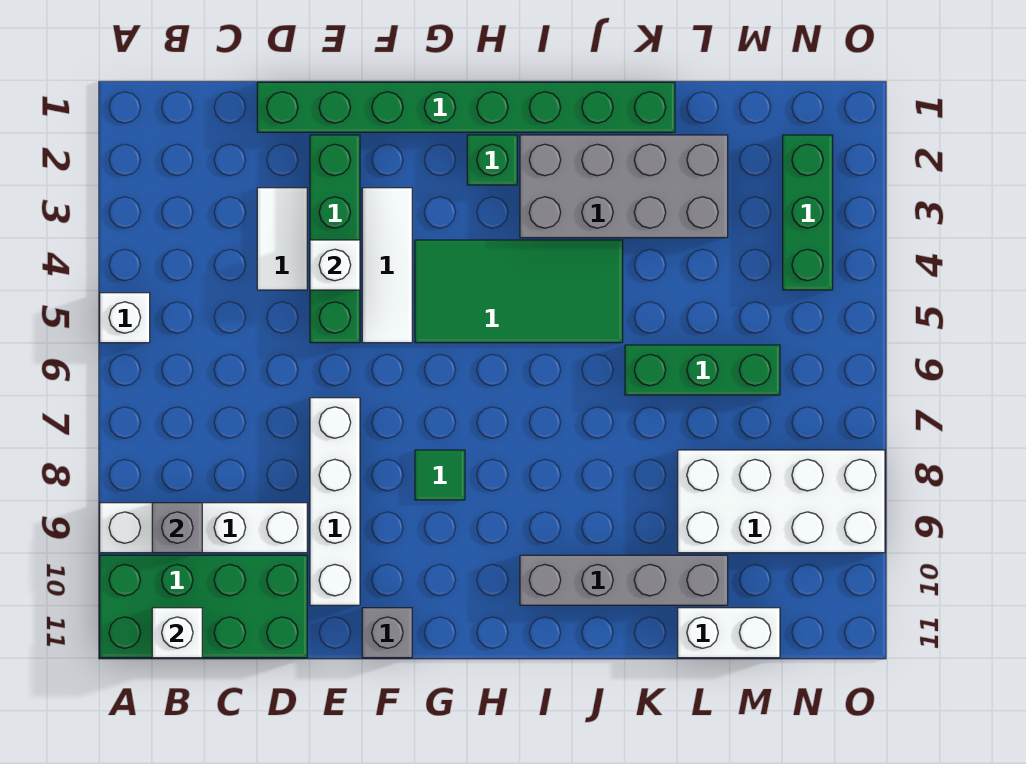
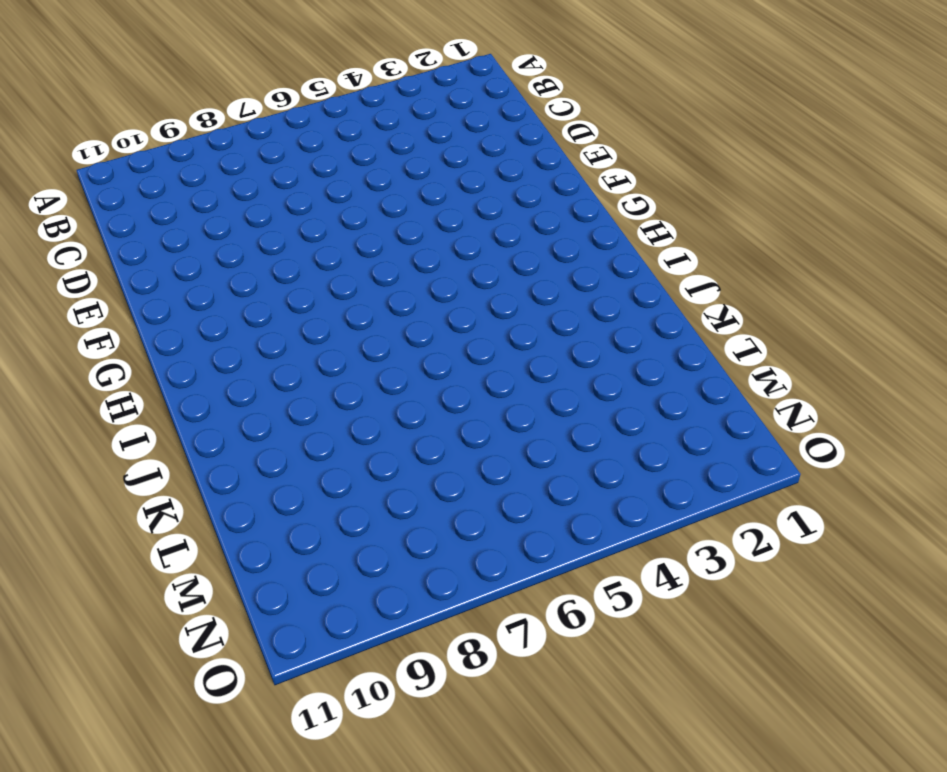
none -> white brick A5 level 1
none -> white brick A9:D9 level 1
none -> green brick A10:D11 level 1

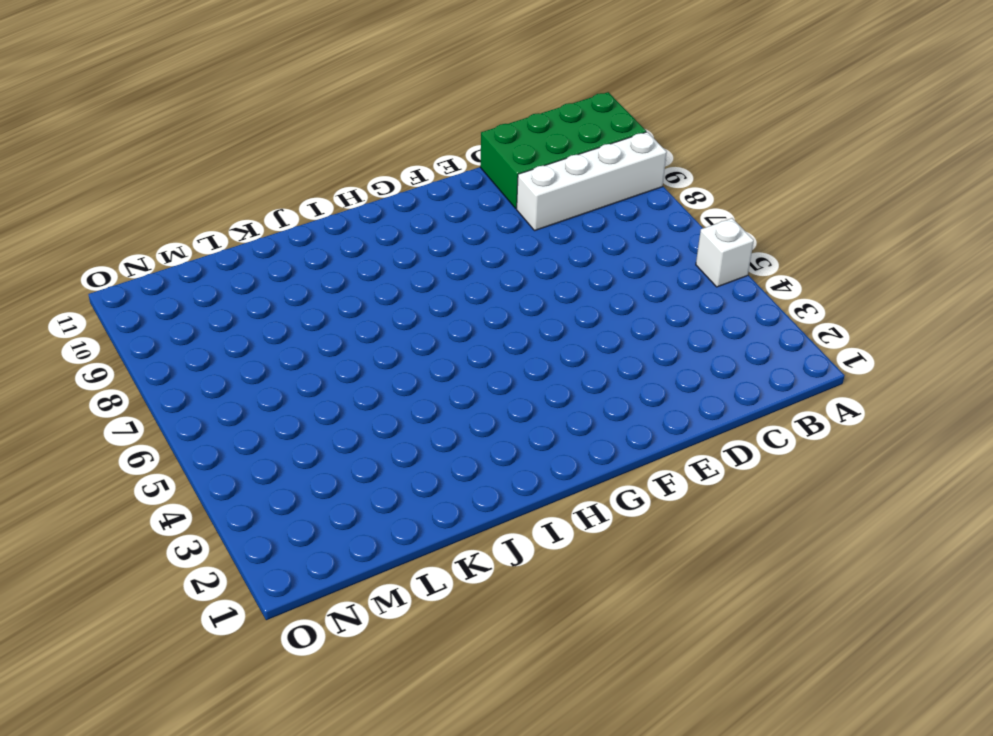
none -> green brick D1:K1 level 1
none -> white tile D3:D4 level 1
none -> green brick E2:E5 level 1

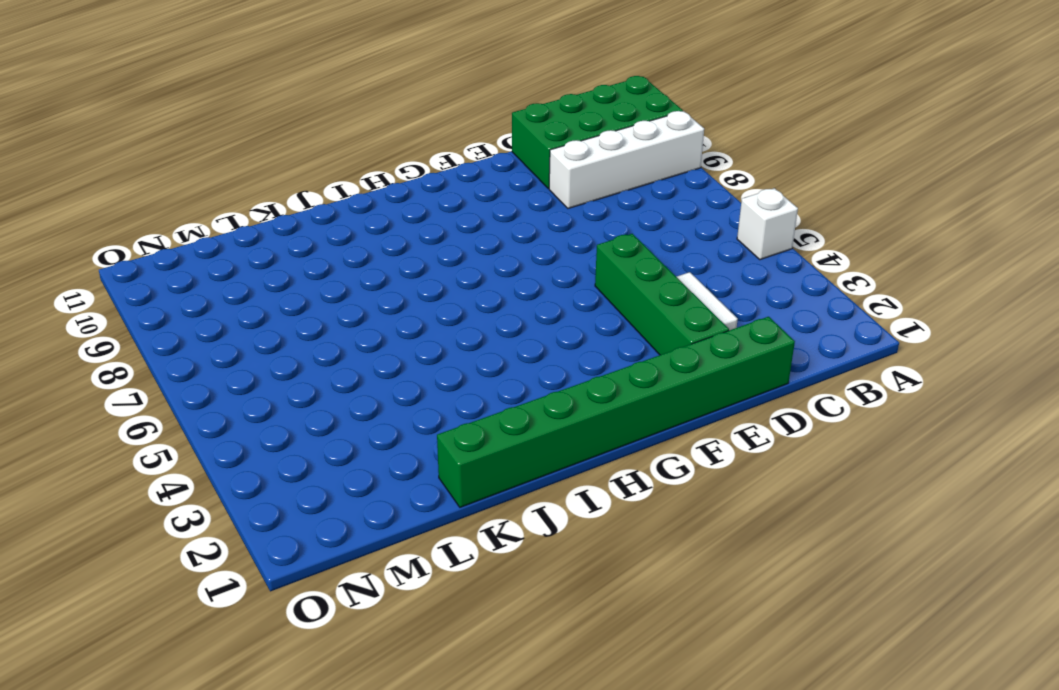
none -> white brick E7:E10 level 1
none -> white tile F3:F5 level 1
none -> grey brick F11 level 1

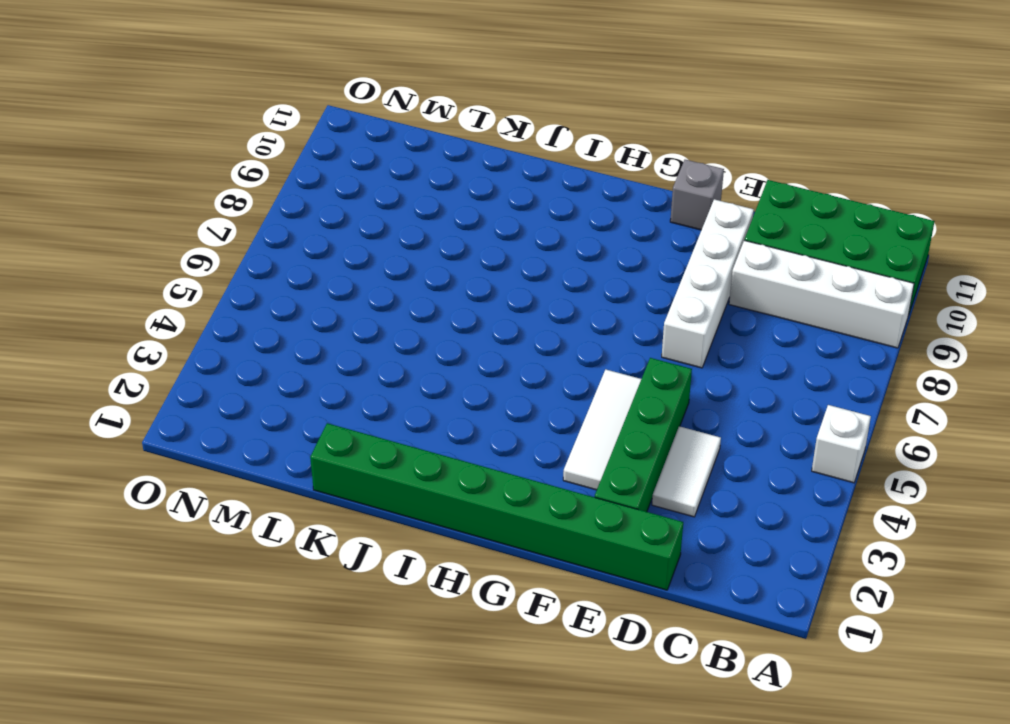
none -> green tile G4:J5 level 1
none -> green tile G8 level 1
none -> green brick H2 level 1

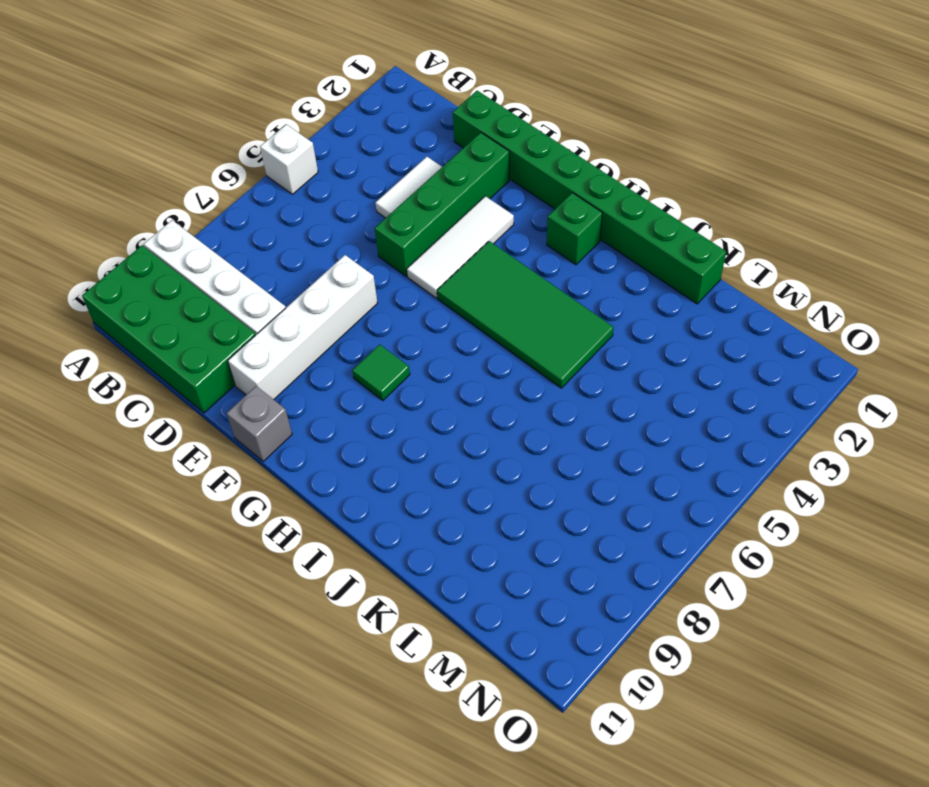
none -> grey brick I2:L3 level 1
none -> grey brick I10:L10 level 1
none -> green brick K6:M6 level 1

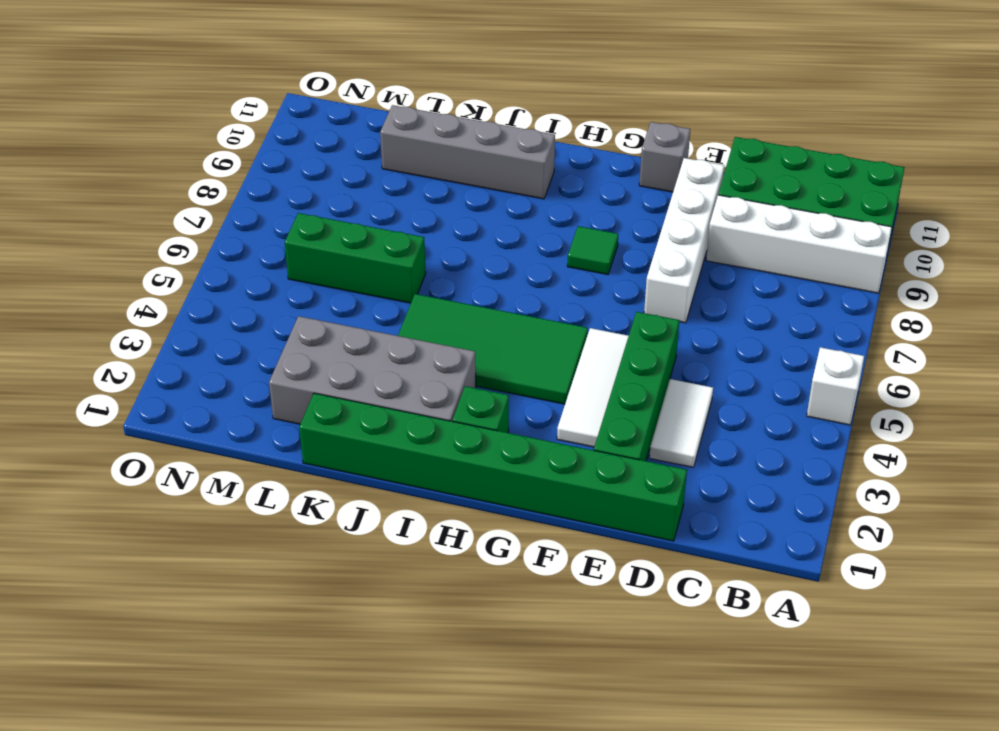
none -> white brick L8:O9 level 1
none -> white brick L11:M11 level 1
none -> green brick N2:N4 level 1

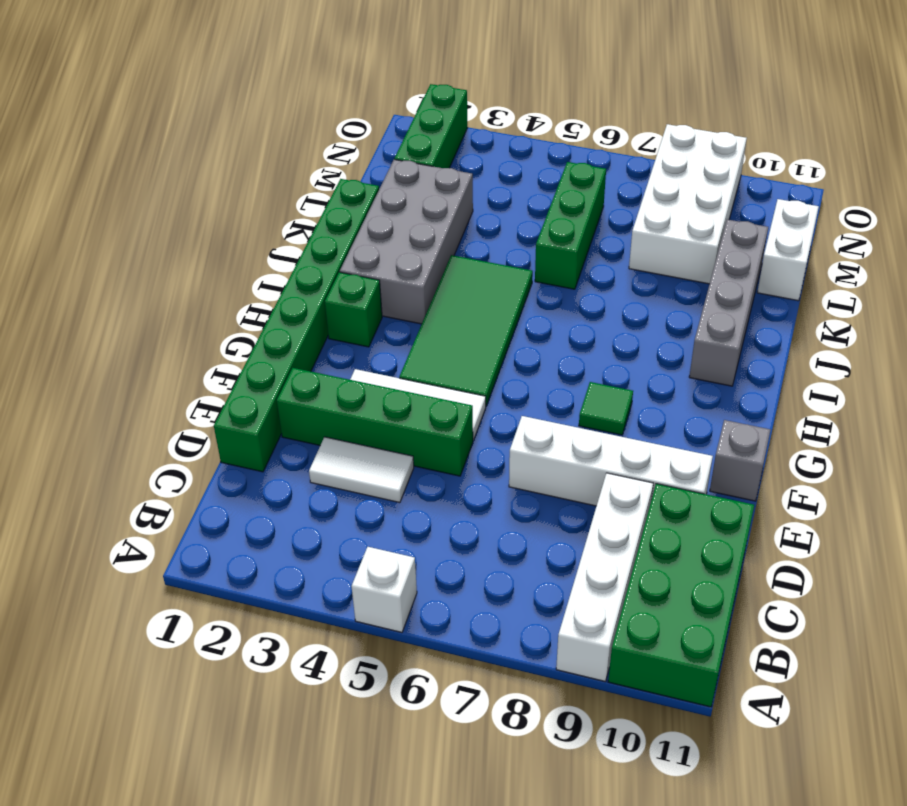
green brick M2:O2 level 1 -> green brick N2:N4 level 1
none -> grey brick B9 level 2
none -> white brick B11 level 2
none -> white brick E4 level 2

